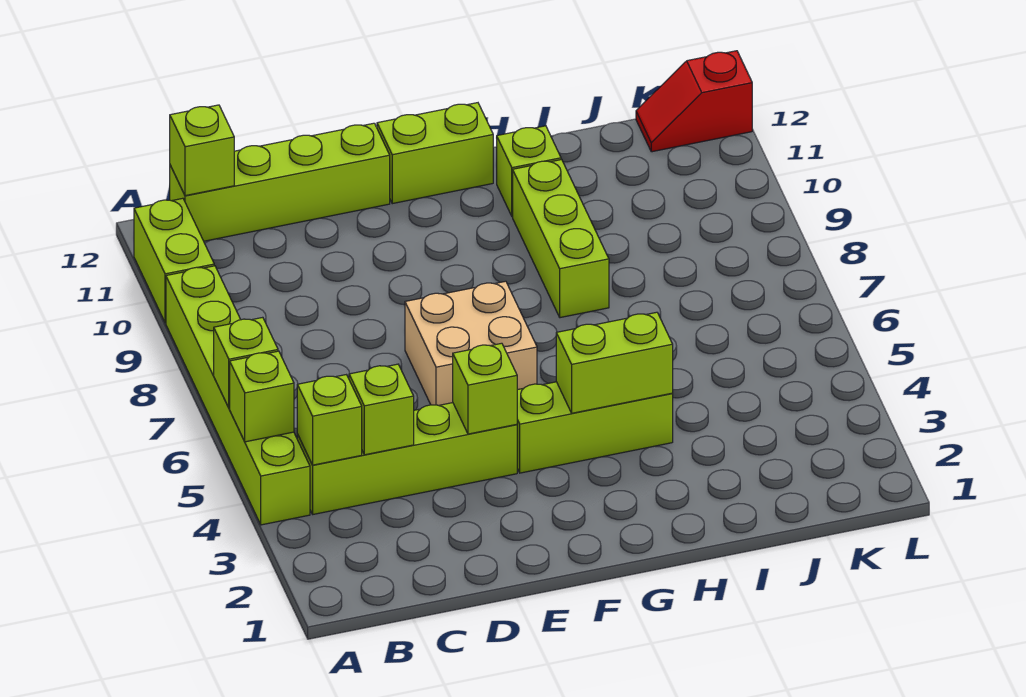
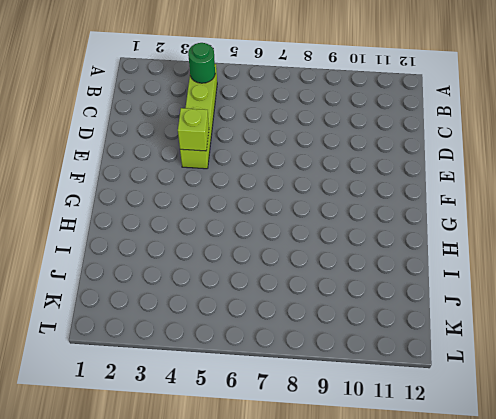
green round brick B4 level 2 -> lime brick B4 level 2
none -> lime brick A4:A9 level 1
none -> lime brick A10:A11 level 1
none -> lime brick B12:E12 level 1

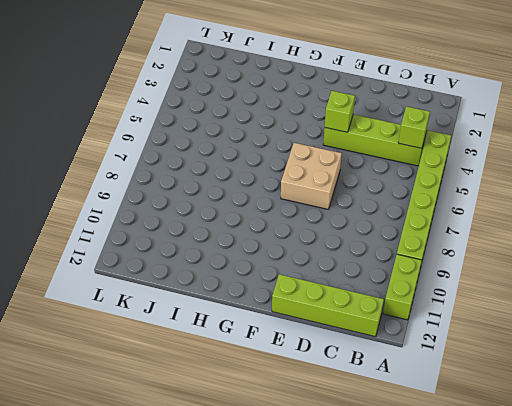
none -> lime brick F4:H4 level 1
none -> lime brick F12:G12 level 1
none -> lime brick H8:H10 level 1

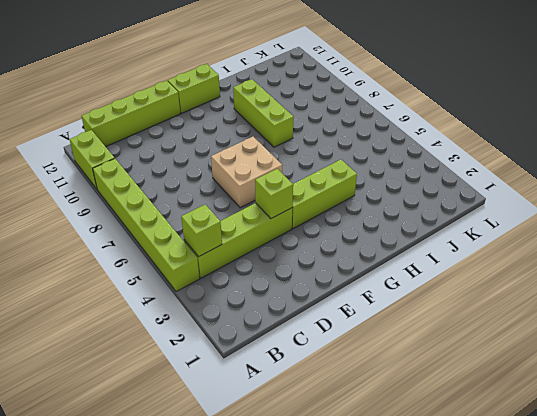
none -> lime brick H11 level 1
none -> red slope K12:L12 level 1 top L
none -> lime brick A5 level 2

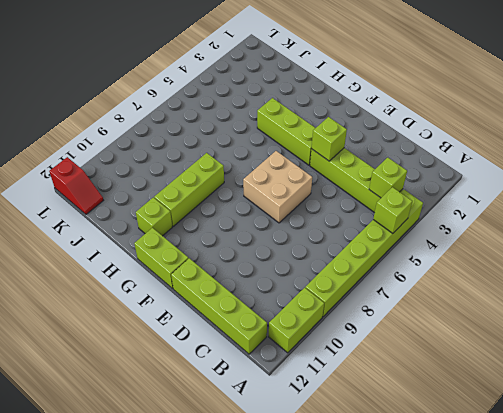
none -> lime brick A6 level 2
none -> lime brick B12 level 2
none -> lime brick C4 level 2

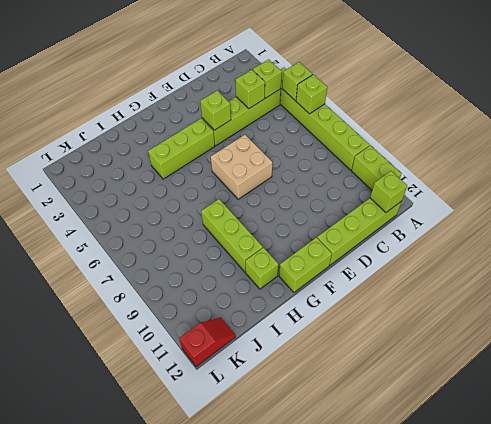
none -> lime brick G4:H4 level 2

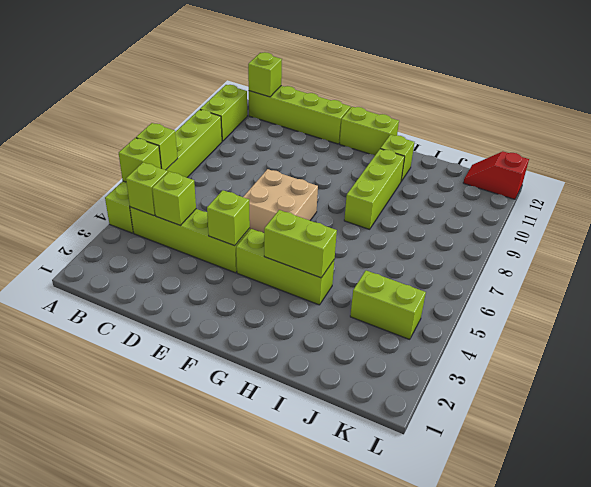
lime brick J4:K4 level 1 -> none

